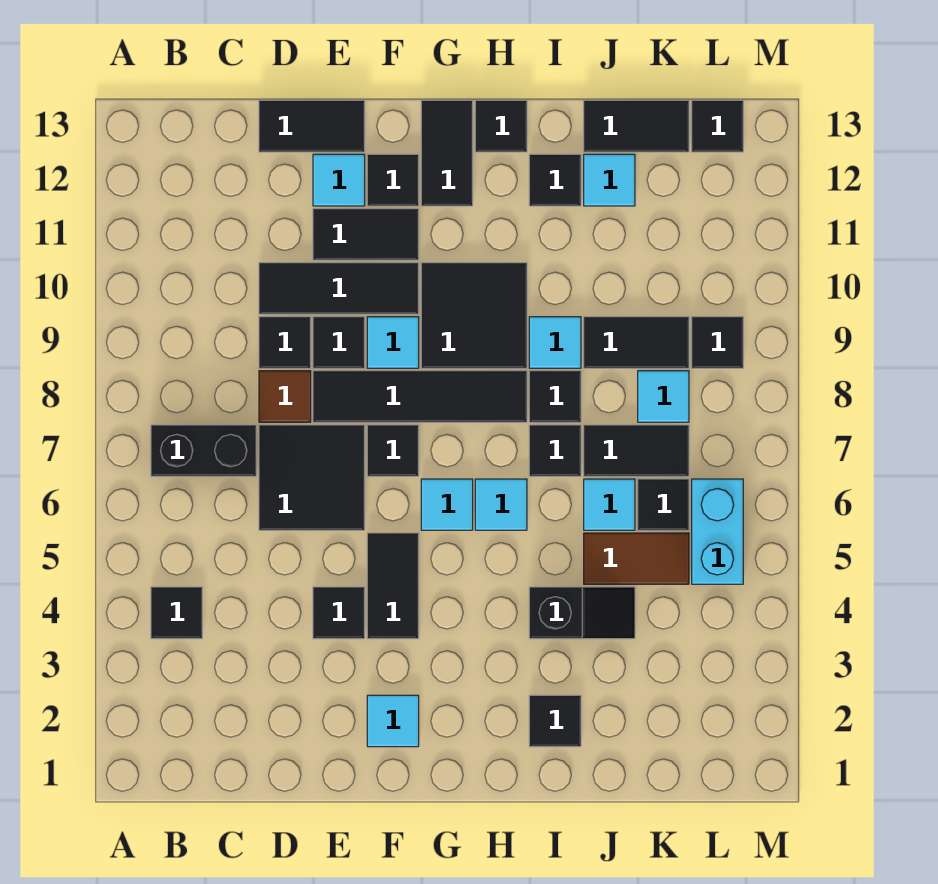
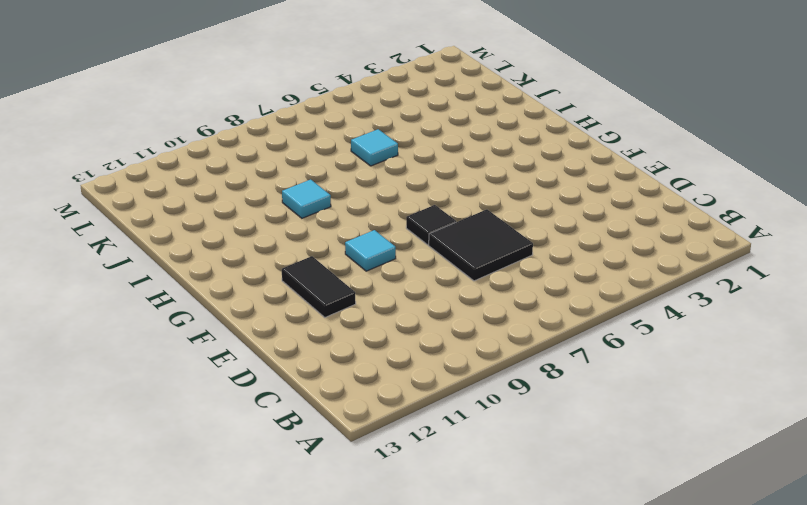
none -> black tile B4 level 1
none -> black brick B7:C7 level 1
none -> brown tile D8 level 1
none -> black tile D9 level 1

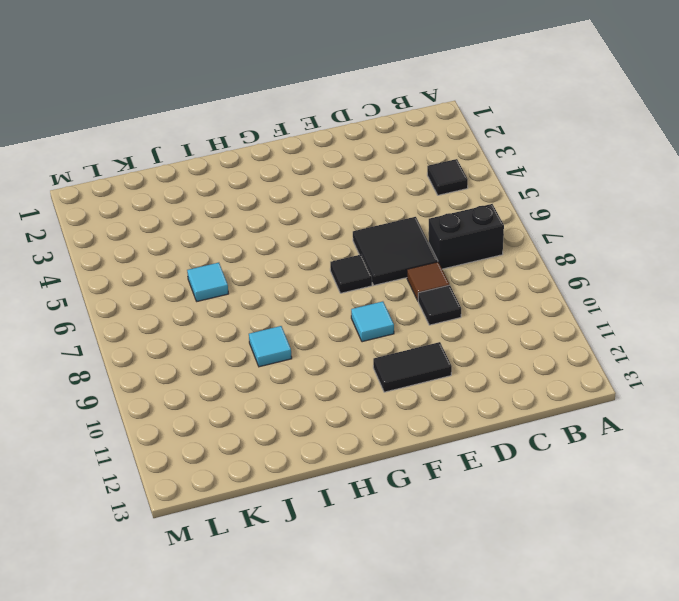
none -> black tile D10:F10 level 1
none -> black tile D13:E13 level 1
none -> black tile E4 level 1
none -> black tile E8:H8 level 1

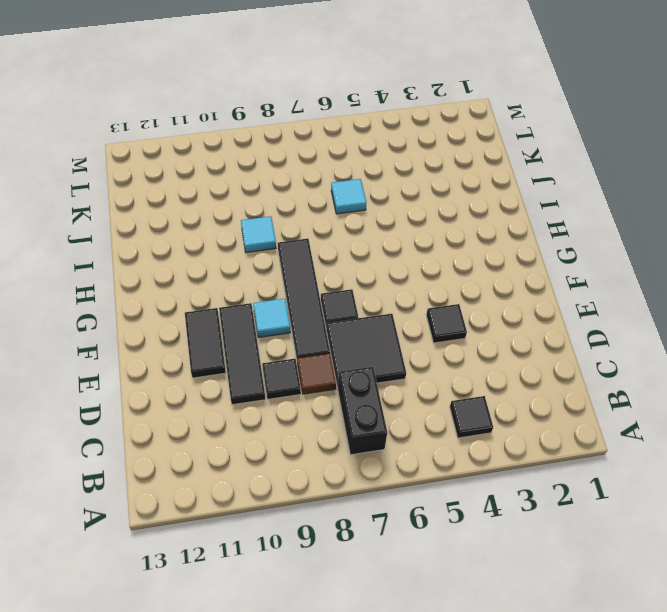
none -> black tile D13:E13 level 1
none -> black tile E9 level 1
none -> cyan tile E12 level 1
none -> cyan tile F2 level 1

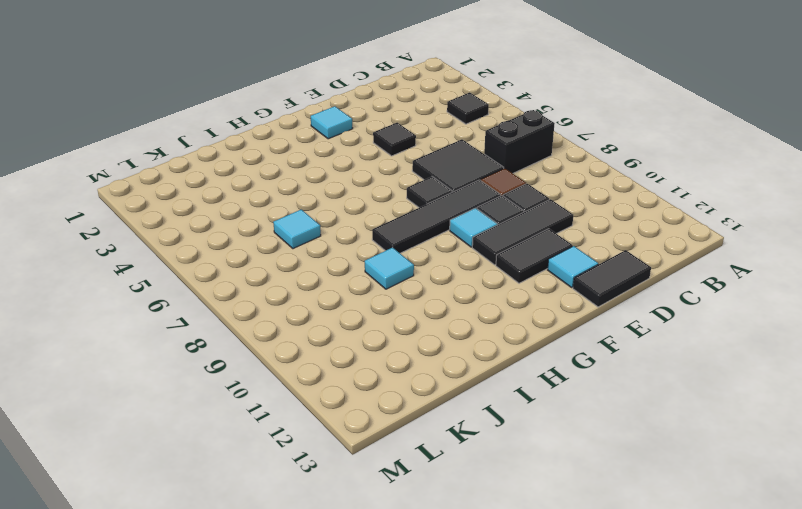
none -> black tile F4:F5 level 1
none -> black tile F12 level 1
none -> cyan tile G6 level 1
none -> black tile G9:H10 level 1

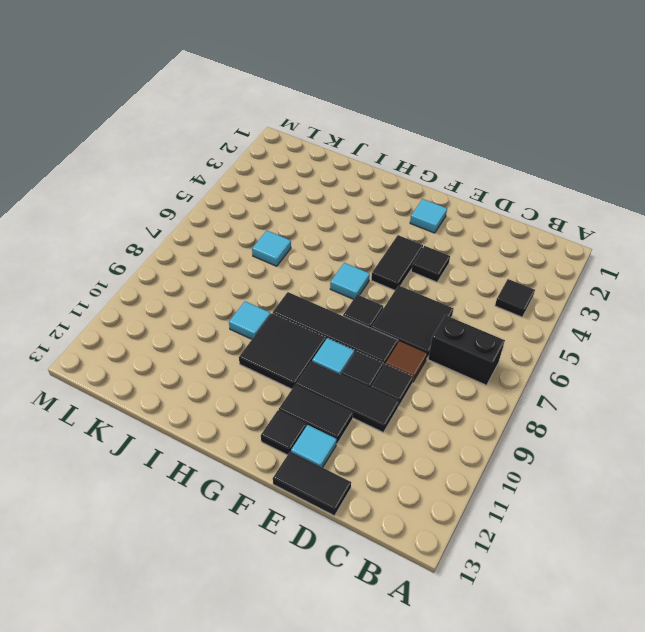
none -> black tile G12:G13 level 1
none -> cyan tile H6 level 1
none -> black tile H13 level 1
none -> black tile I2 level 1

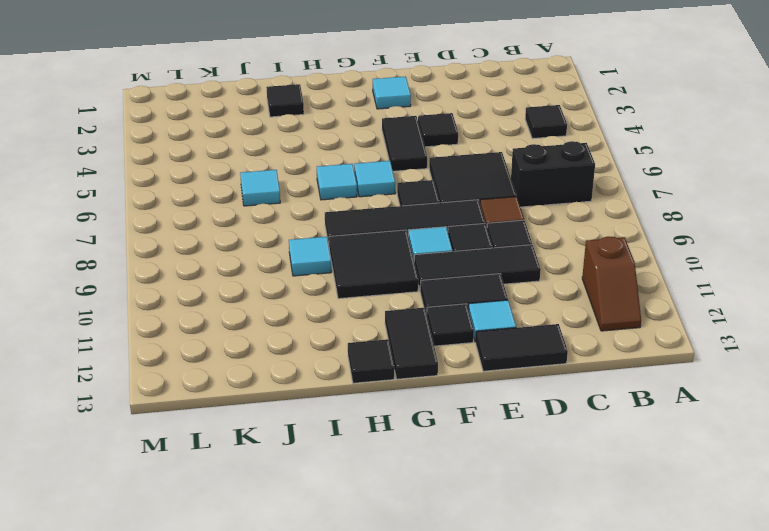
brown slope B11:B12 level 1 top 11 -> none
none -> black slope I4:J4 level 1 top I
none -> black tile I7 level 1
none -> black tile I8 level 1
none -> black tile I12 level 1

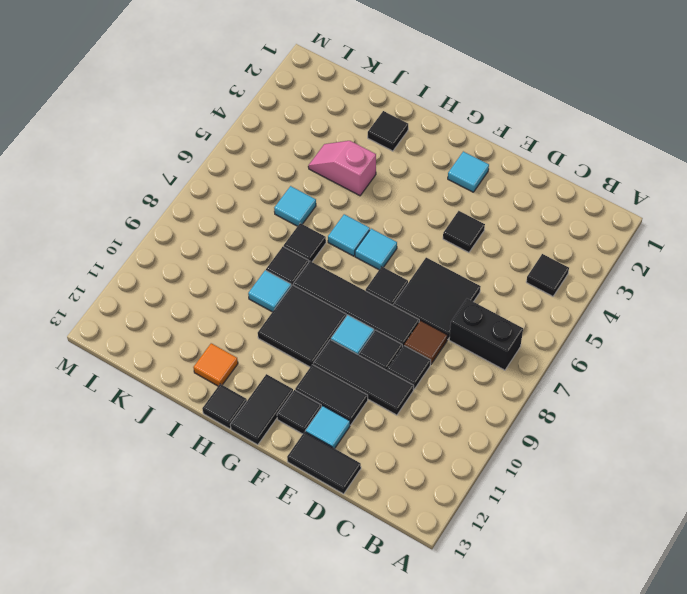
pink slope I4:J4 level 1 top I -> black slope I4:J4 level 1 top I
orange tile I12 level 1 -> black tile I12 level 1
none -> black tile F4:F5 level 1
none -> brown tile J5:K5 level 1
none -> black tile J7:K7 level 1
none -> black tile J9:K9 level 1

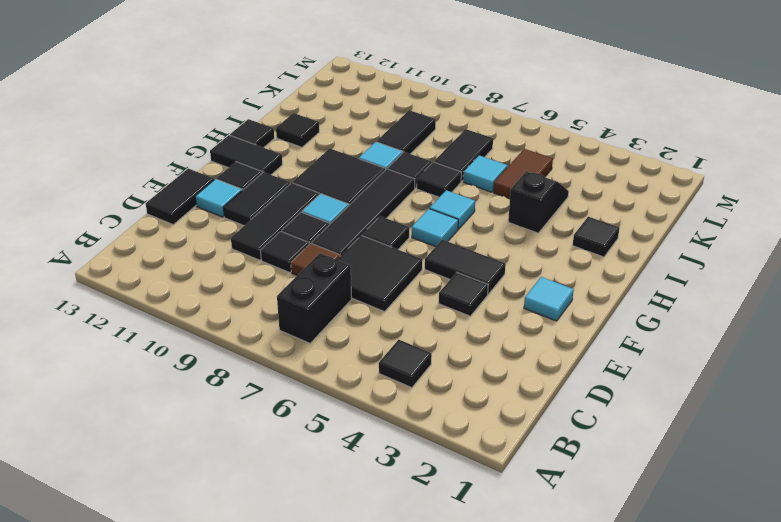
none -> cyan tile J12 level 1
none -> black tile J13:K13 level 1
none -> black tile K6 level 1
none -> cyan tile K8 level 1

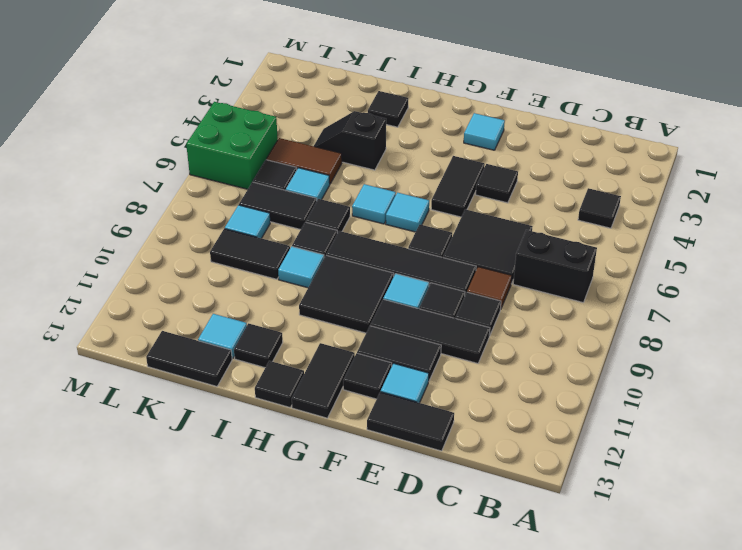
green brick L5:M6 level 1 -> cyan brick L5:L6 level 1
none -> black tile L9 level 1
none -> black tile L13 level 1

